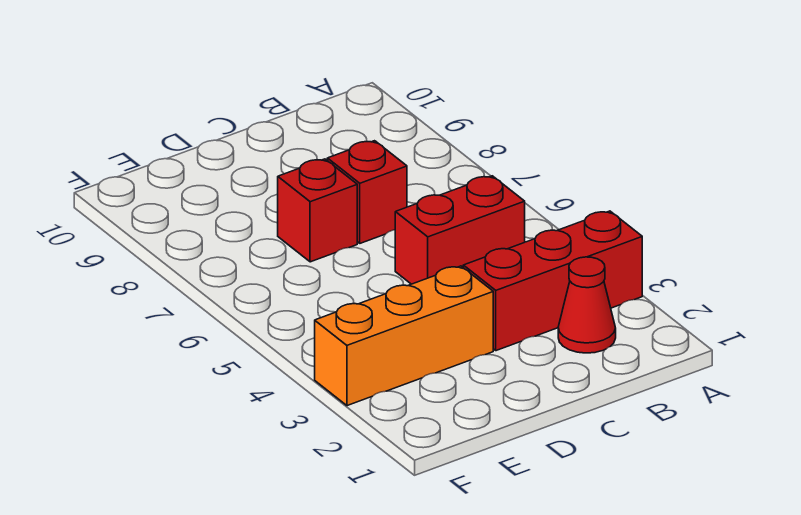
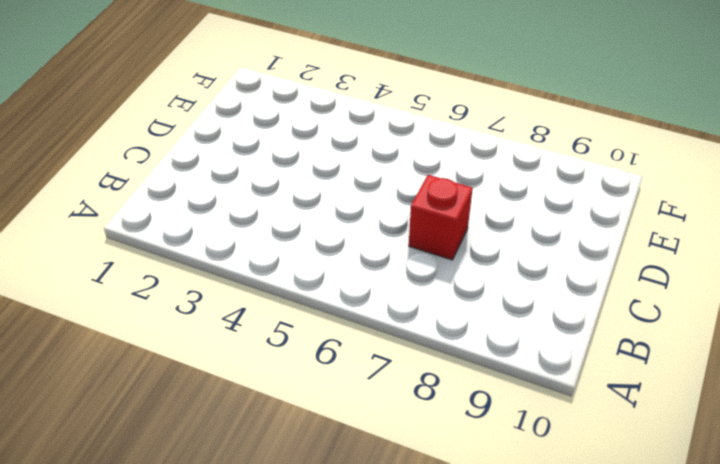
none -> red brick A3:C3 level 1
none -> red cone B2 level 1

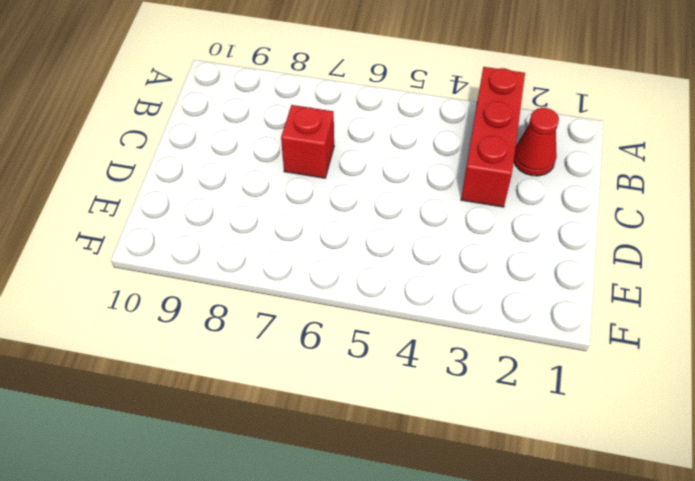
none -> red brick B5:C5 level 1
none -> orange brick D3:F3 level 1

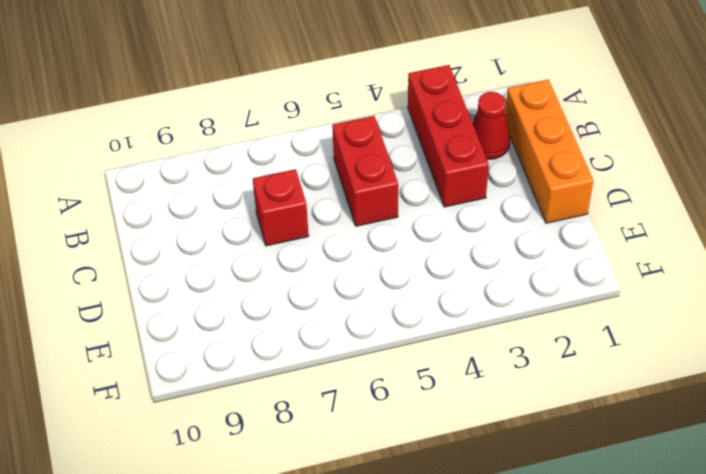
orange brick B1:D1 level 1 -> orange brick D3:F3 level 1
none -> red brick D7 level 1

